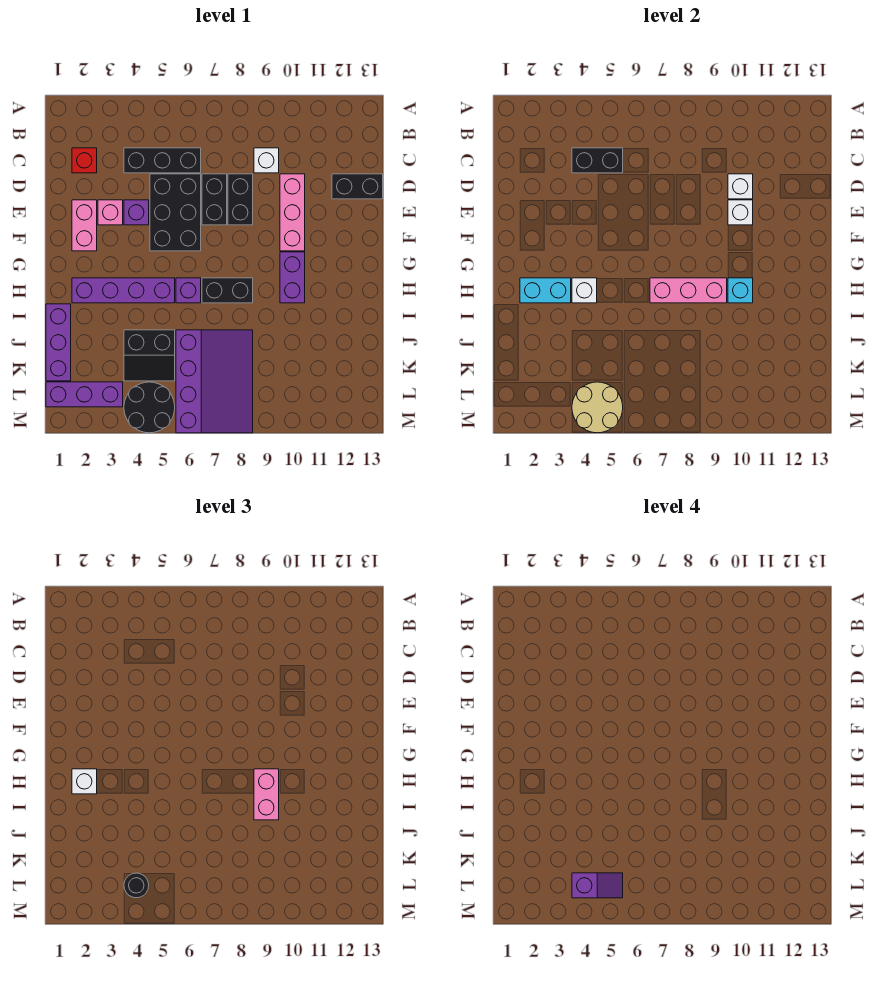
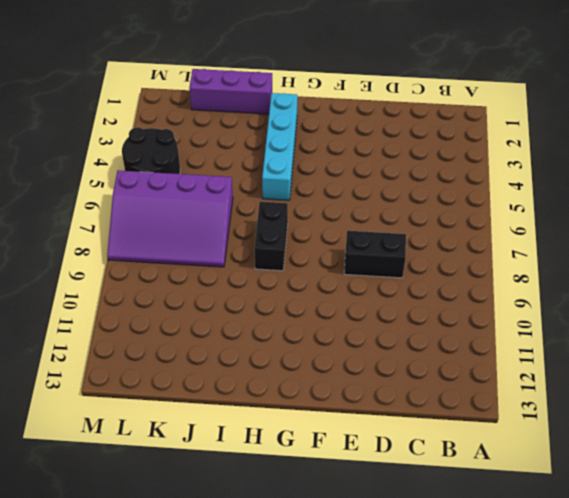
cyan brick H2:H5 level 1 -> purple brick H2:H5 level 1
none -> red brick C2 level 1
none -> black brick C4:C6 level 1
none -> white brick C9 level 1
none -> black brick D5:F6 level 1

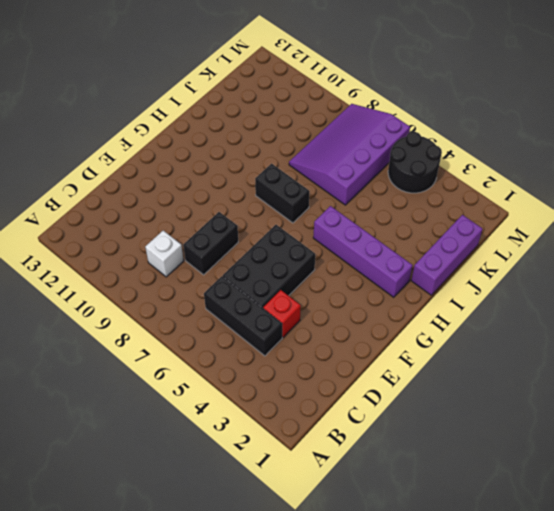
red brick D4 level 1 -> red brick C2 level 1
none -> black brick D7:E7 level 1
none -> pink brick D10:F10 level 1
none -> black brick D12:D13 level 1
none -> pink brick E2:F2 level 1

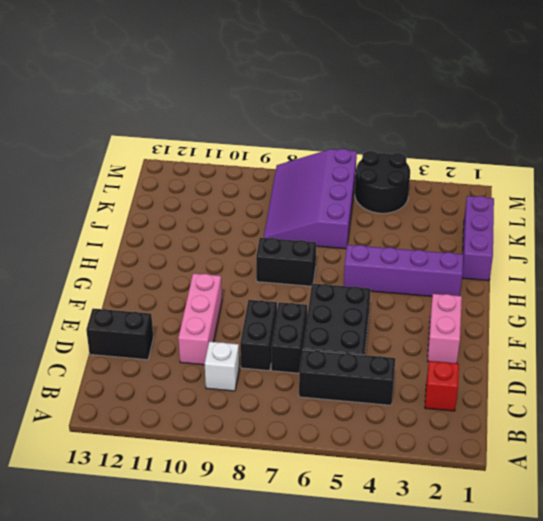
none -> pink brick E3 level 1
none -> purple brick E4 level 1
none -> purple brick G10:H10 level 1
none -> purple brick H6 level 1

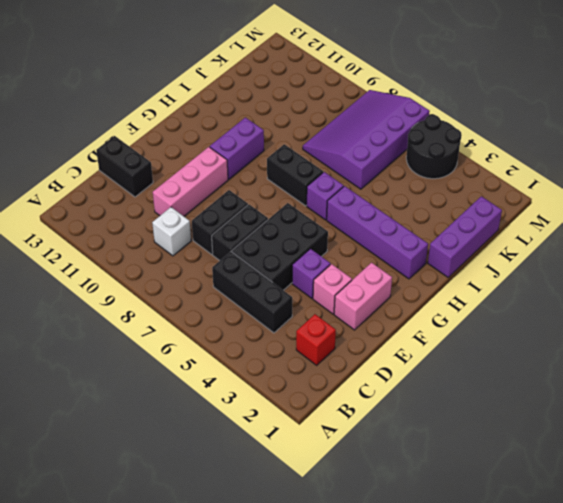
none -> black slope J4:K5 level 1 top J
none -> purple brick L1:L3 level 1
none -> black brick C4:C5 level 2
none -> white brick D10 level 2

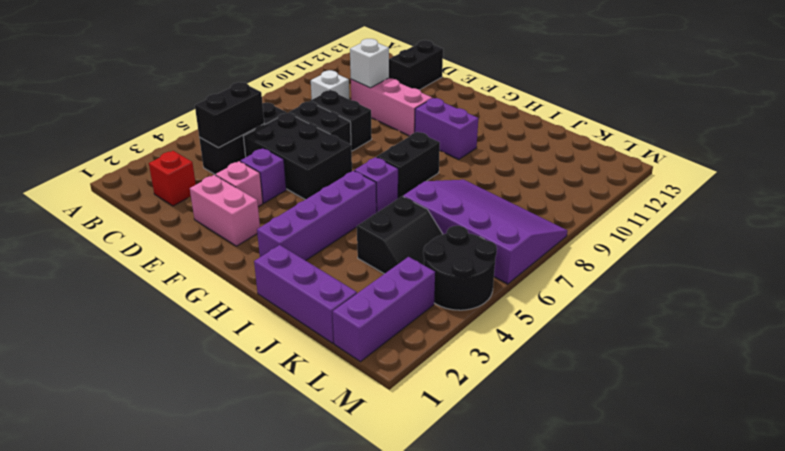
none -> white brick E10 level 2
none -> cyan brick H2:H3 level 2
none -> white brick H4 level 2
none -> pink brick H7:H9 level 2

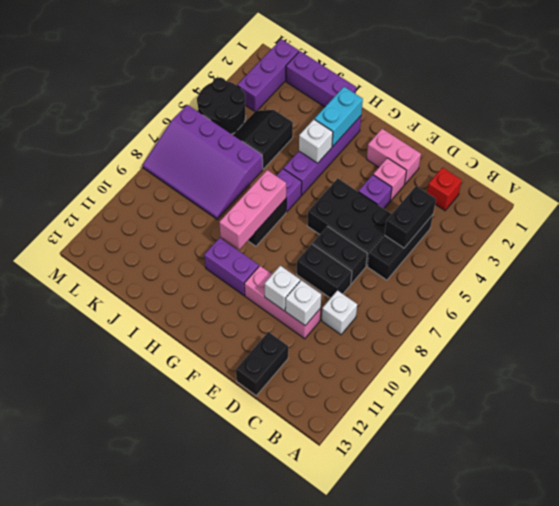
none -> cyan brick H10 level 2
none -> tan round brick L4:M5 level 2
none -> white brick H2 level 3
none -> pink brick H9:I9 level 3

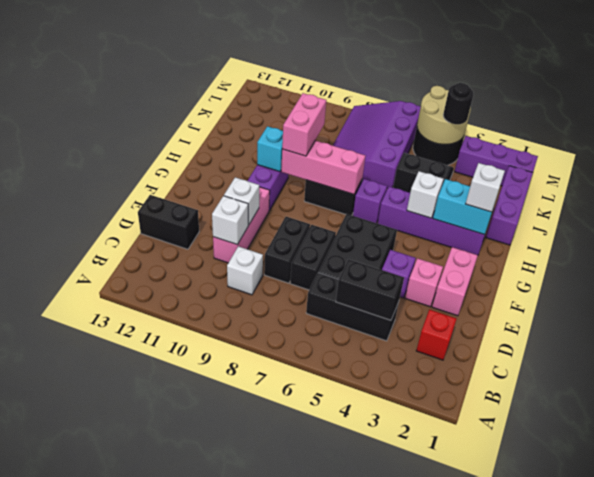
none -> purple slope L4:L5 level 4 top 4

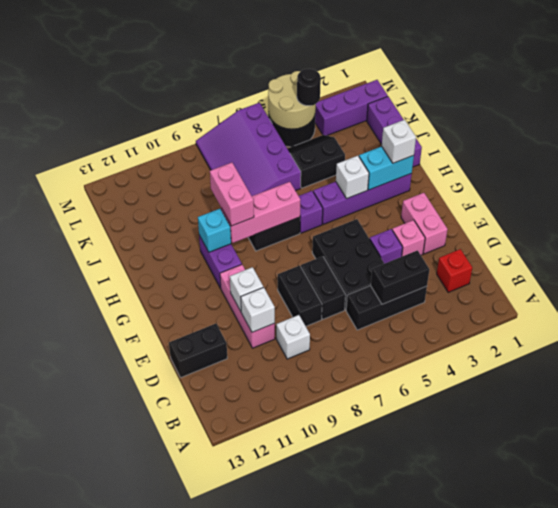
none -> purple slope L4:L5 level 4 top 4

